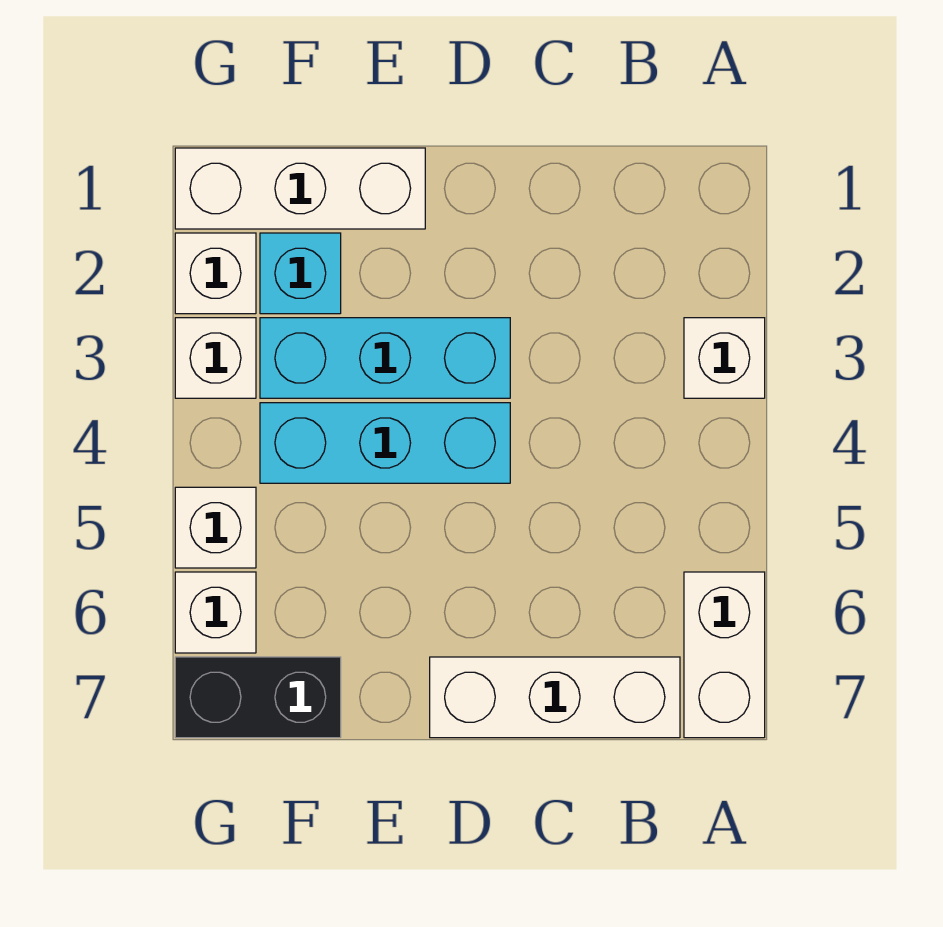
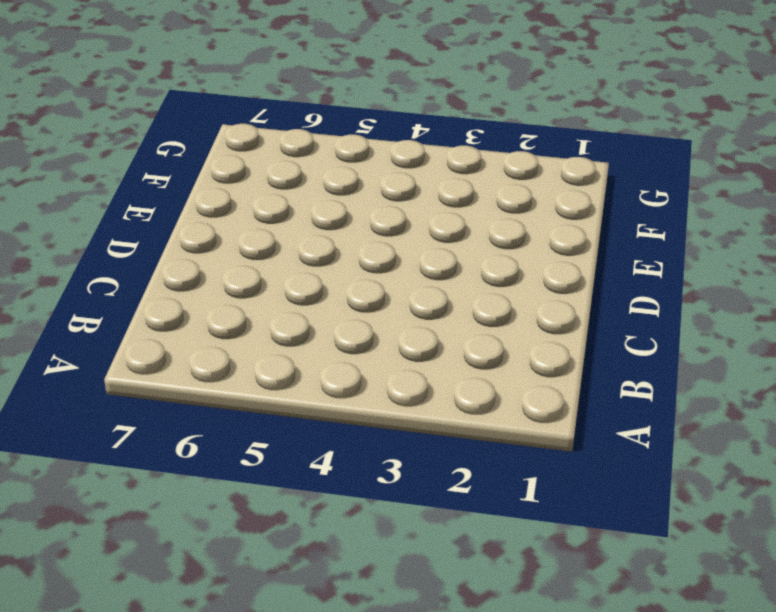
none -> white brick A3 level 1
none -> white brick A6:A7 level 1
none -> white brick B7:D7 level 1

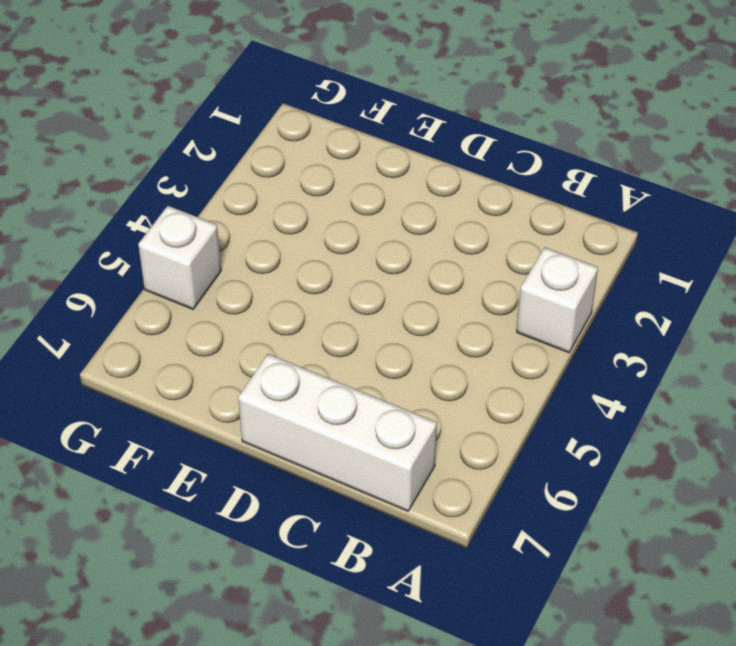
none -> white brick A6:A7 level 1
none -> cyan brick D3:F3 level 1
none -> cyan brick D4:F4 level 1

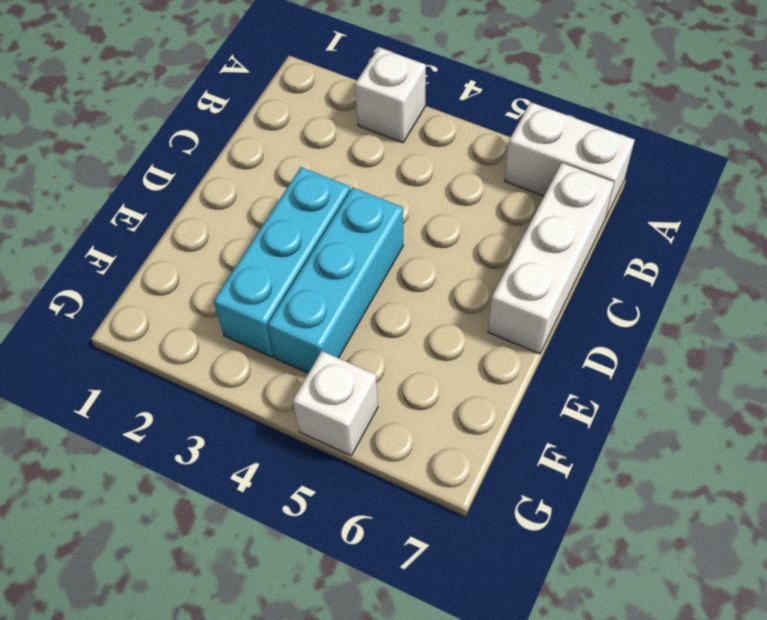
none -> white brick E1:G1 level 1
none -> cyan brick F2 level 1
none -> black brick F7:G7 level 1

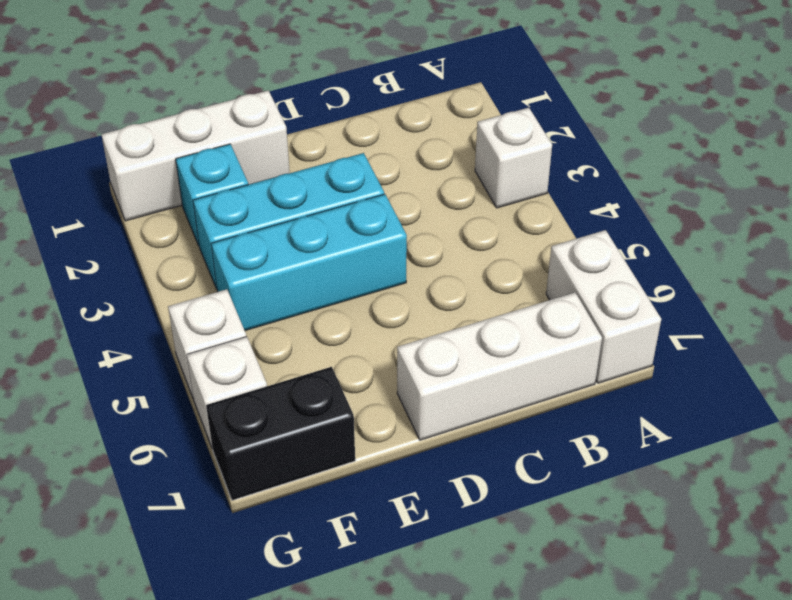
none -> white brick G2 level 1
none -> white brick G3 level 1

